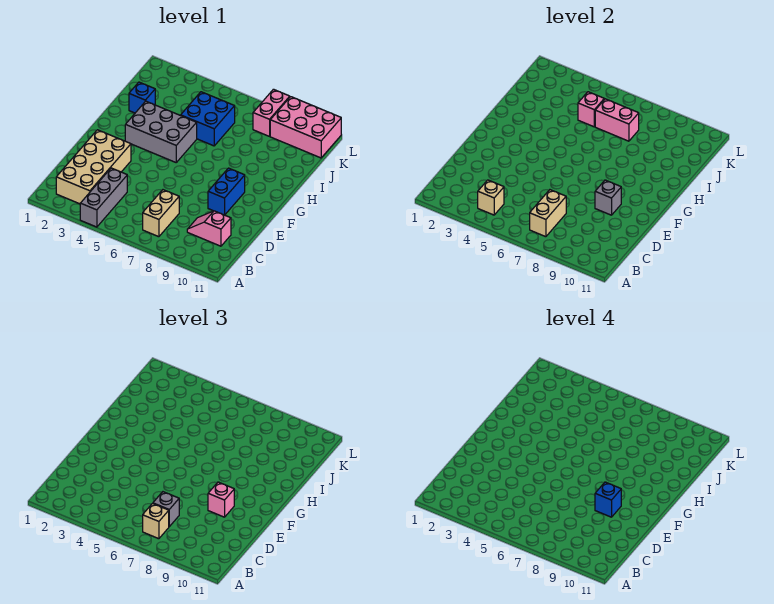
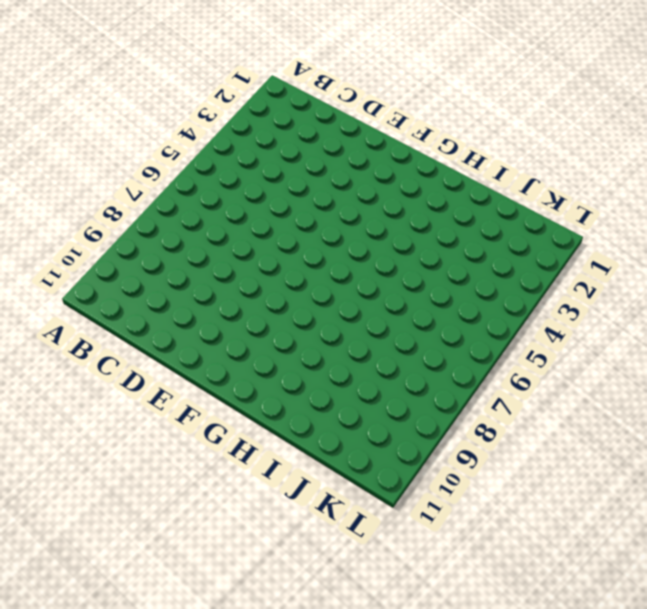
none -> grey brick A4:C4 level 1
none -> tan brick B2:E3 level 1
none -> tan brick B7:C7 level 1

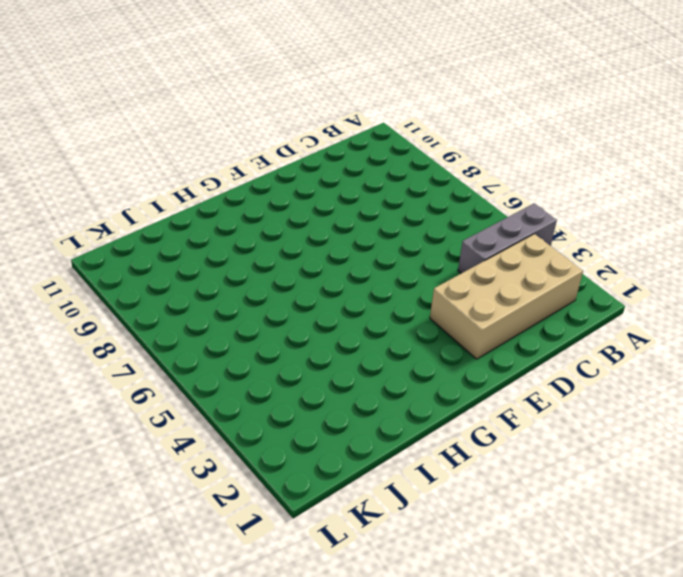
none -> tan brick B7:C7 level 1
none -> pink slope C9:C10 level 1 top 10
none -> blue brick E9:F9 level 1

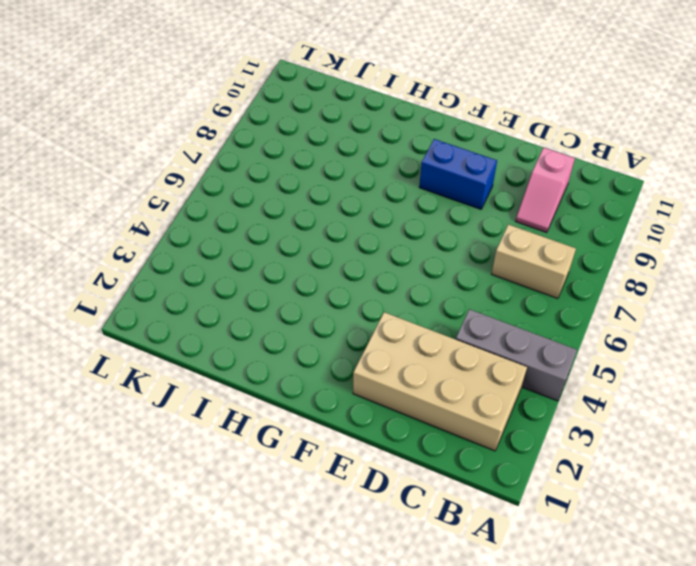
none -> grey brick G3:H5 level 1
none -> blue brick I2 level 1
none -> blue brick I5:J6 level 1

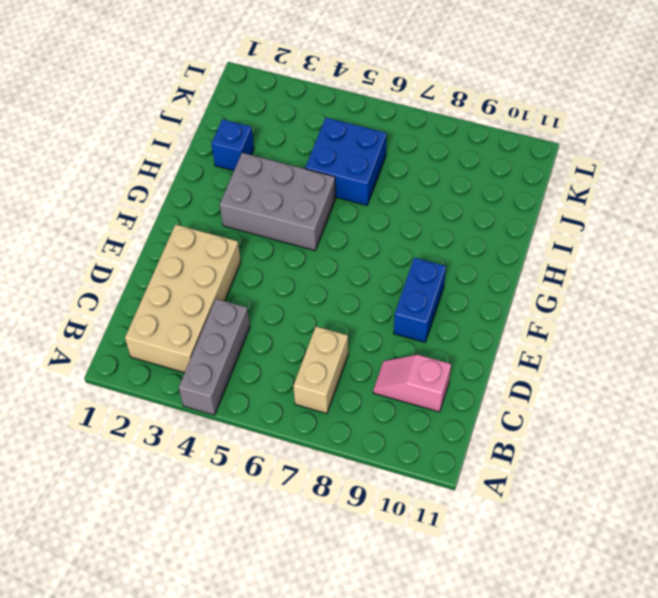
none -> pink brick K8:L8 level 1
none -> pink brick K9:L11 level 1
none -> tan brick B4 level 2

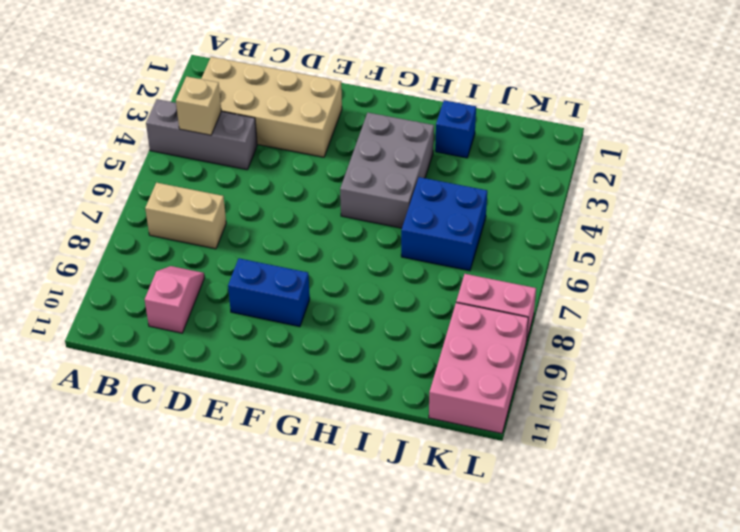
none -> tan brick B7:C7 level 2
none -> grey brick E9 level 2
none -> pink brick J5 level 2

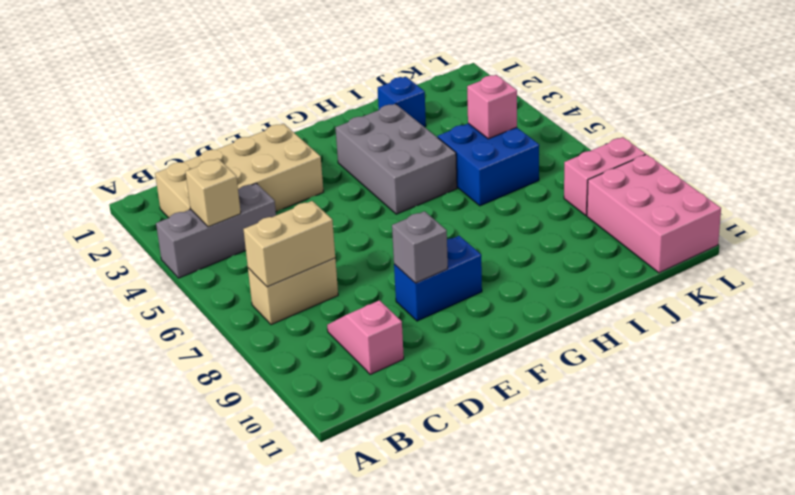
none -> pink brick J6:J7 level 2
none -> tan brick B7 level 3
none -> grey brick C7 level 3

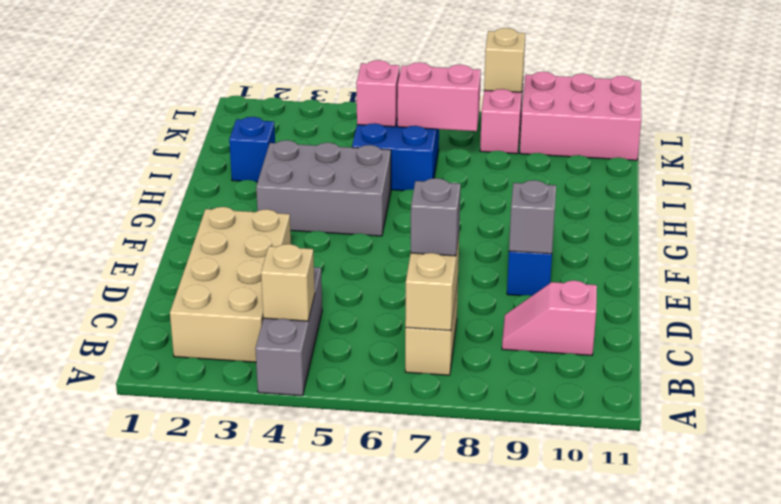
tan brick L8 level 2 -> tan brick B7 level 3
none -> pink brick E9 level 3
none -> blue brick E9 level 4

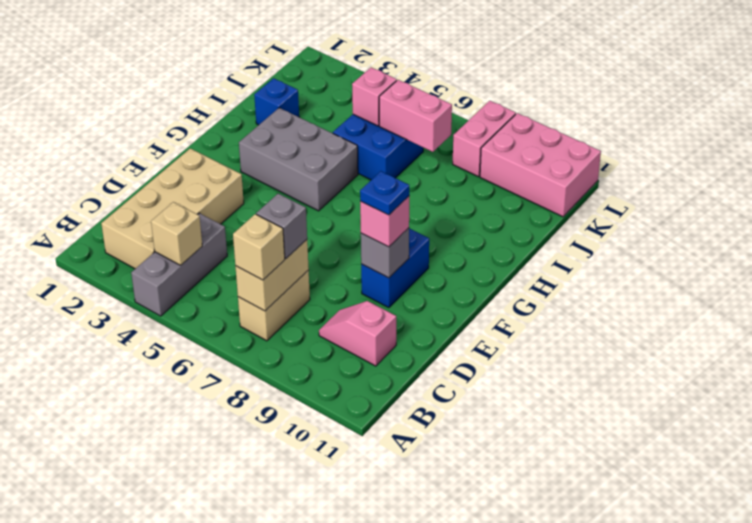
blue plate E9 level 4 -> blue brick E9 level 4

